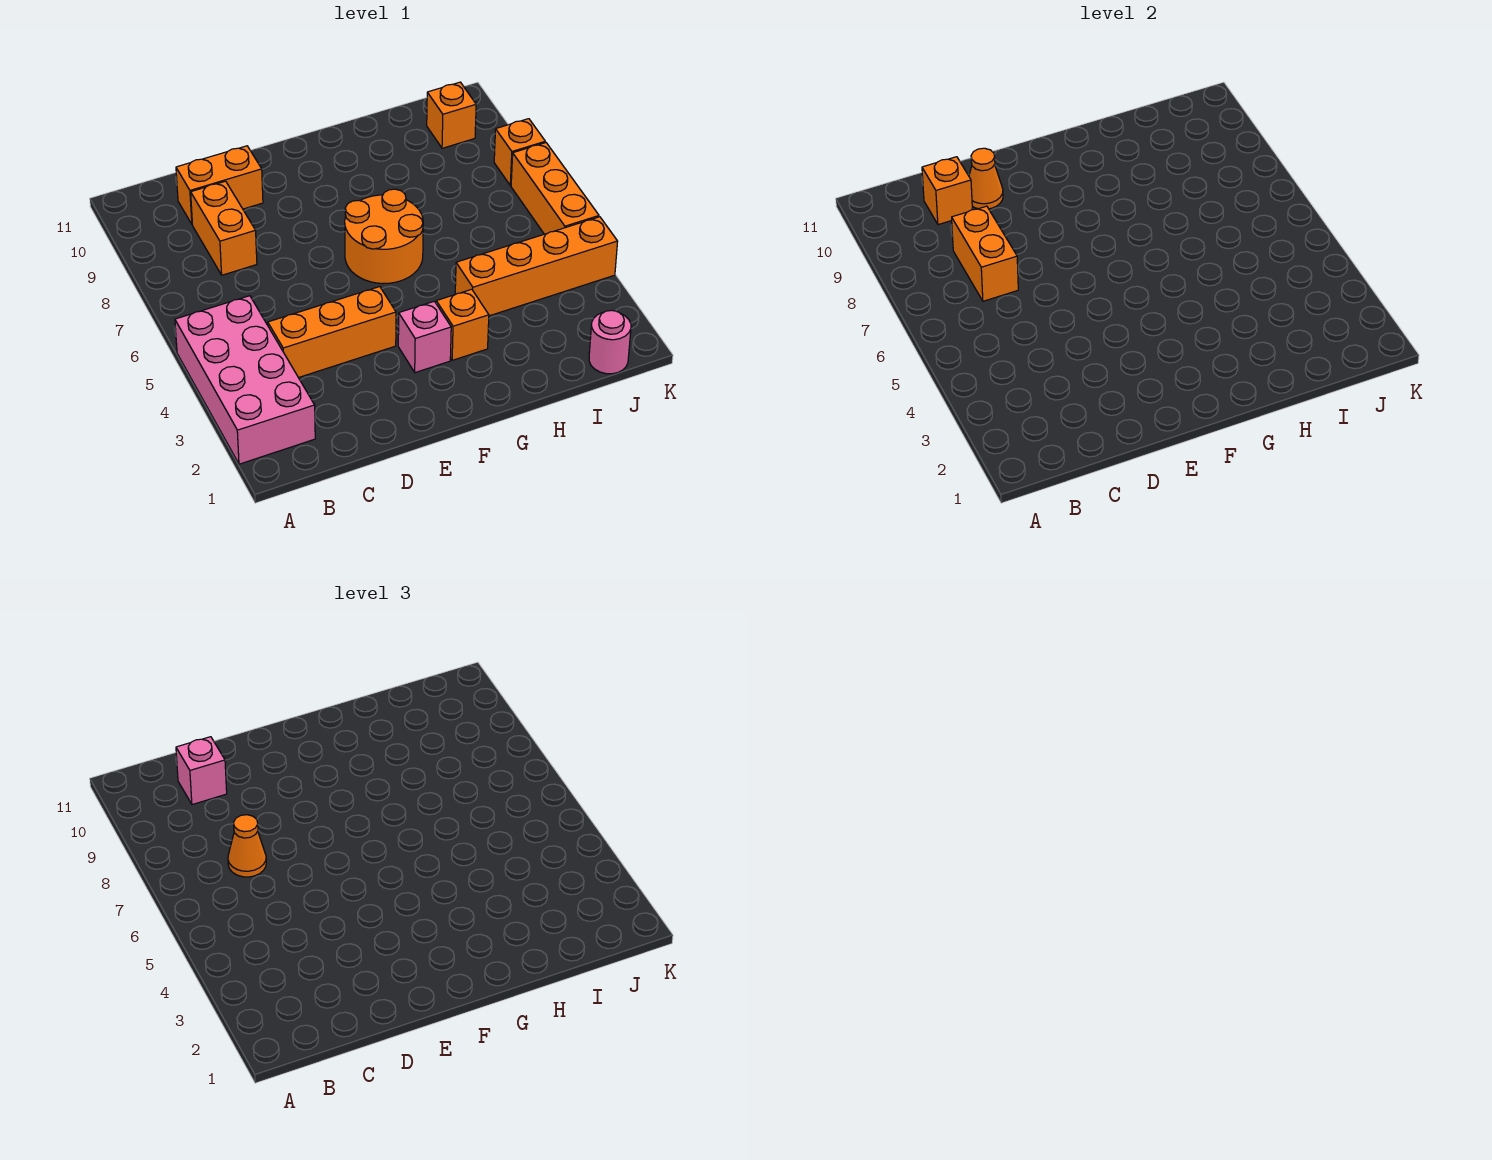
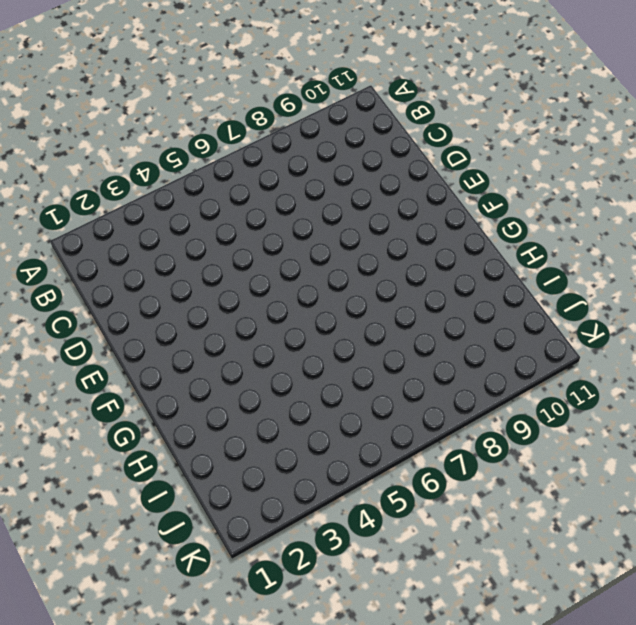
none -> pink brick A2:B5 level 1
none -> orange brick C4:E4 level 1
none -> orange brick C8:C9 level 1

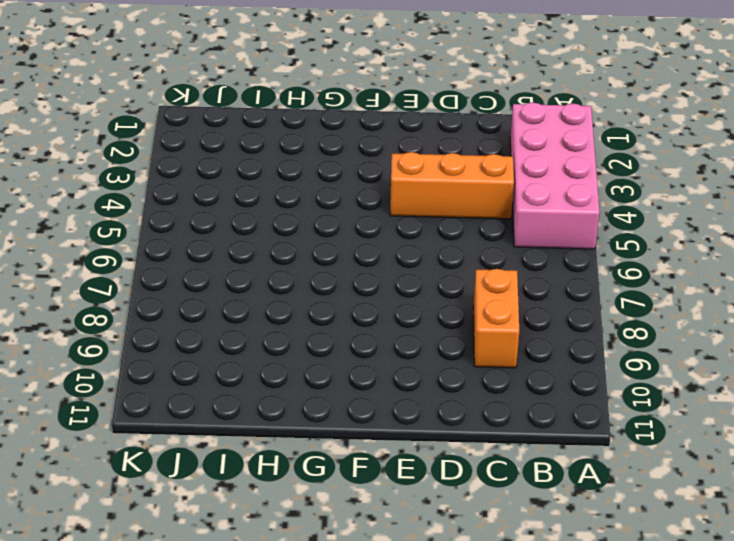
none -> orange brick C10:D10 level 1
none -> pink brick F3 level 1
none -> orange round brick F6:G7 level 1

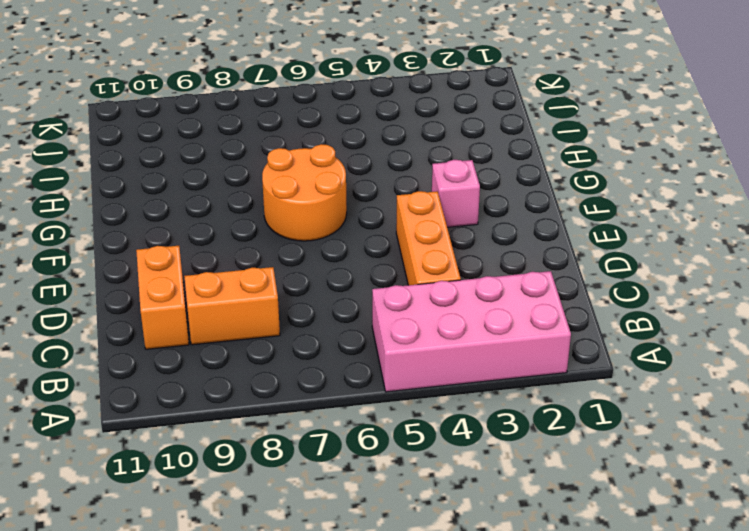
none -> orange brick G3 level 1
none -> orange brick H4:K4 level 1
none -> pink round brick J1 level 1

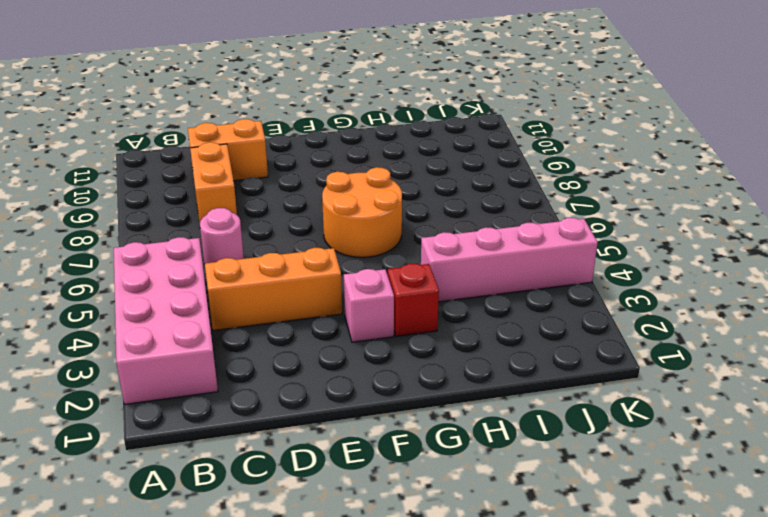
pink round brick C6 level 1 -> pink round brick J1 level 1
red brick G3 level 1 -> orange brick G3 level 1
pink brick H4:K4 level 1 -> orange brick H4:K4 level 1
none -> orange brick J10 level 1
none -> orange brick K5:K7 level 1
none -> orange brick K8 level 1

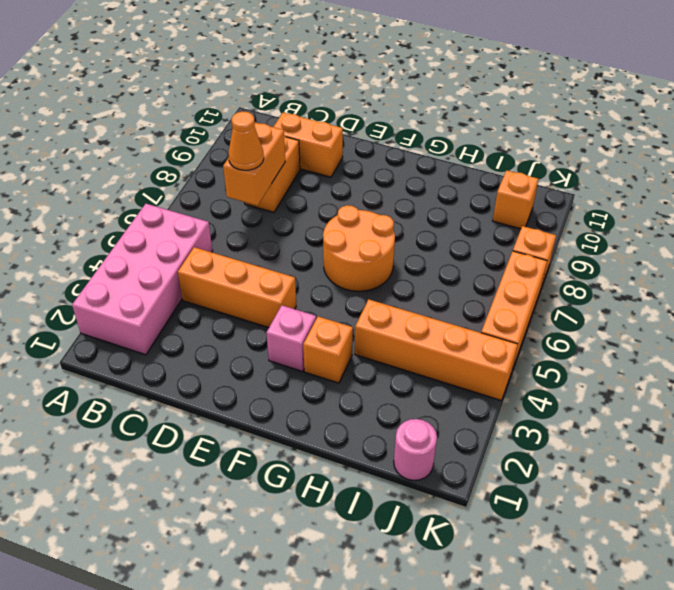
none -> orange brick C10 level 2
none -> orange cone D10 level 2
none -> pink brick C10 level 3

